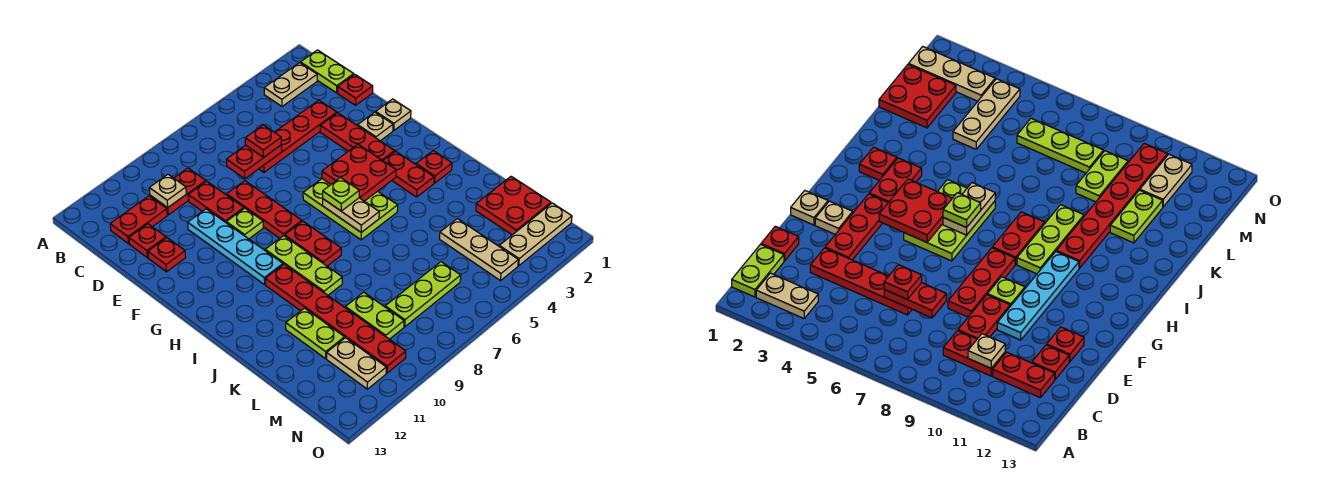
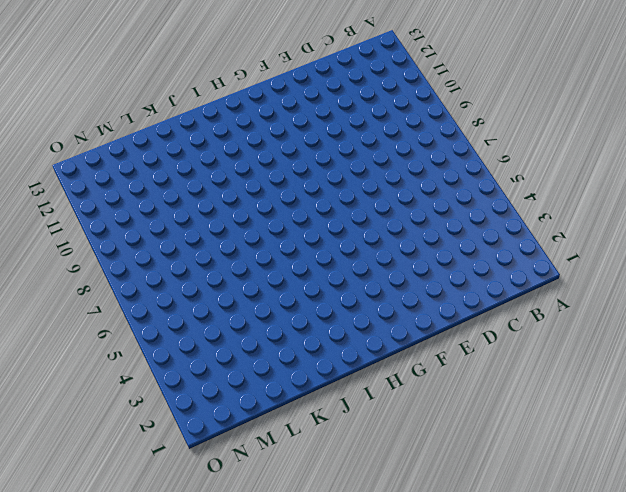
none -> lime plate B1:C1 level 1
none -> tan plate B2:B3 level 1
none -> red plate C9:C10 level 1
none -> red plate C11:C12 level 1

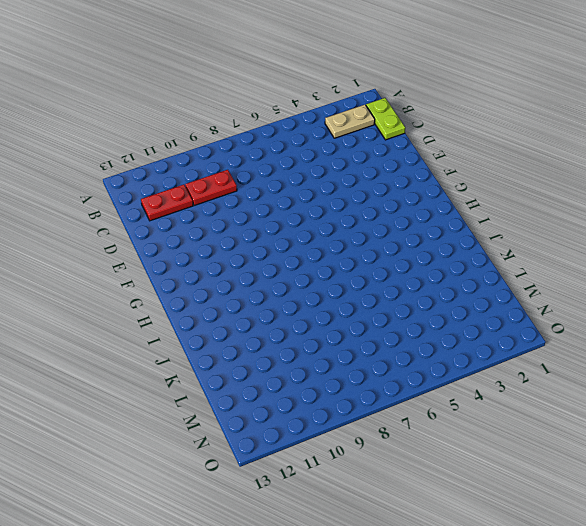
none -> red plate D1 level 1
none -> red plate D3:D6 level 1
none -> red plate D9:E9 level 1
none -> red plate D12 level 1

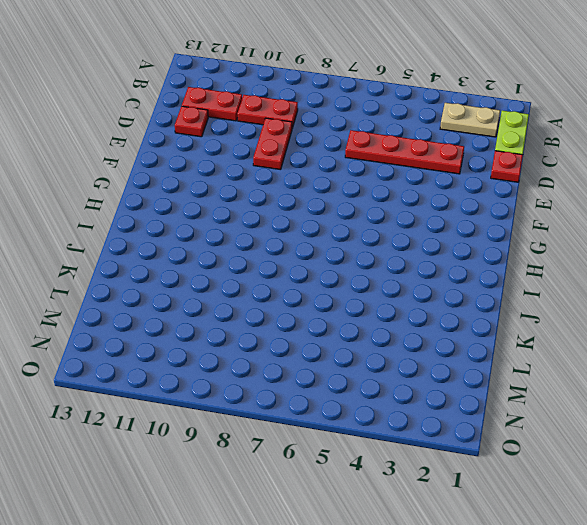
none -> red plate E3:G3 level 1
none -> red plate E8:G8 level 1
none -> cyan plate E10:H10 level 1
none -> red plate E12 level 1

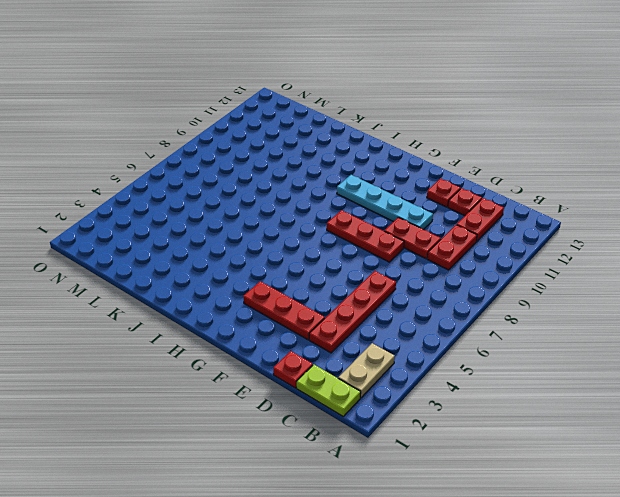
none -> tan plate F1 level 1
none -> tan plate F2 level 1
none -> lime plate F9 level 1
none -> lime plate G5:I6 level 1

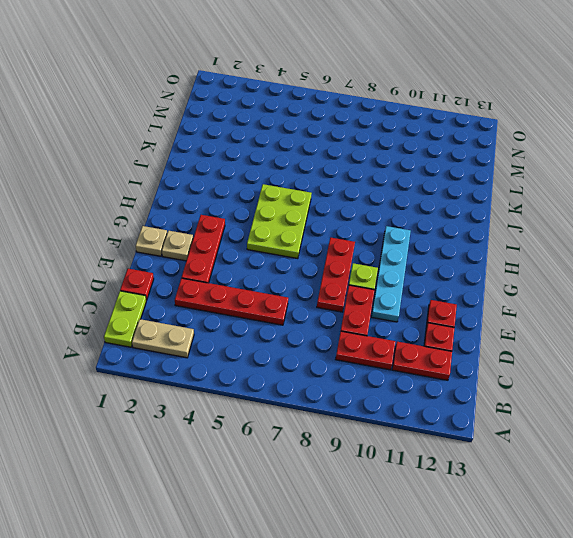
none -> red plate H3:I3 level 1
none -> red plate H8:I8 level 1
none -> lime plate H9:J9 level 1
none -> red plate I2 level 1

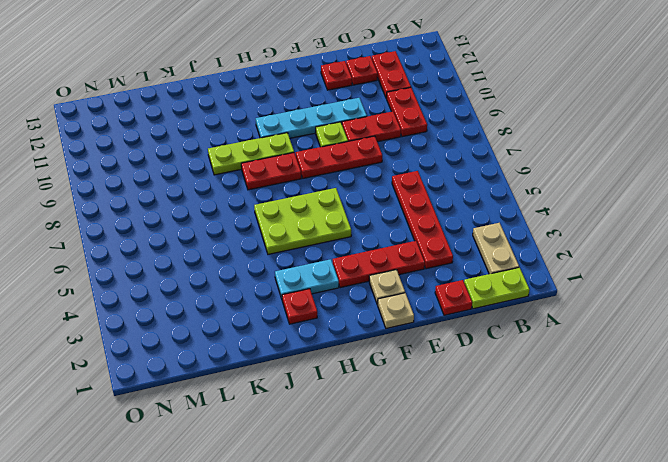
cyan plate H3:I3 level 1 -> red plate H3:I3 level 1
none -> red plate I10:N10 level 1
none -> lime plate K11:L11 level 1
none -> red plate L1:M2 level 1
none -> tan plate L4:N4 level 1

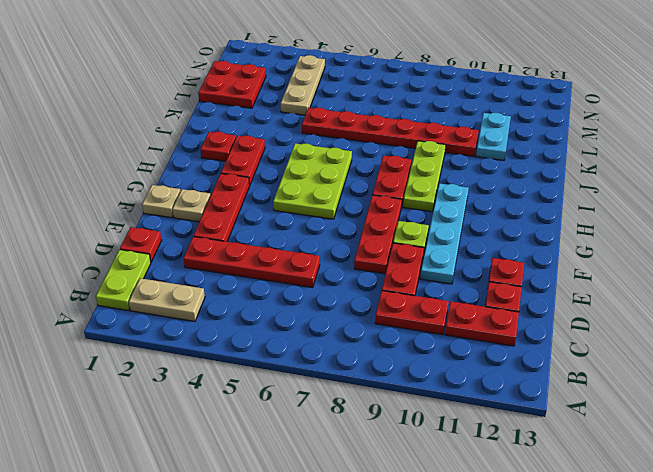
red plate K5:K10 level 1 -> red plate I10:N10 level 1
cyan plate K11:L11 level 1 -> lime plate K11:L11 level 1
none -> lime plate L9:M9 level 1
none -> lime plate M6:M8 level 1
none -> tan plate M11:N11 level 1
none -> tan plate N1:N3 level 1

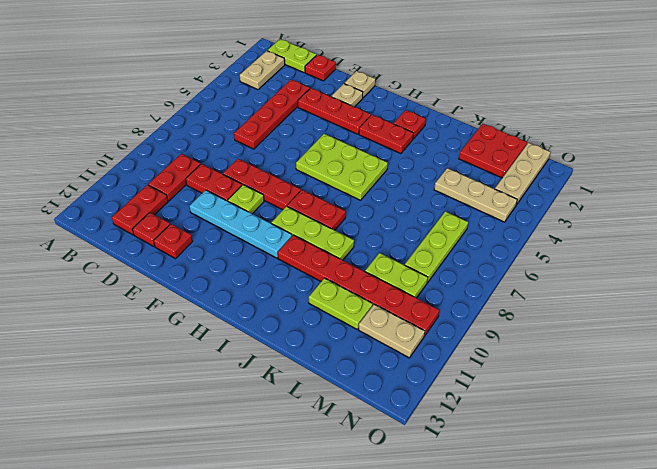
none -> tan plate C10 level 2
none -> red plate D6:D7 level 2
none -> red plate G4:H5 level 2
none -> tan plate H6:I6 level 2

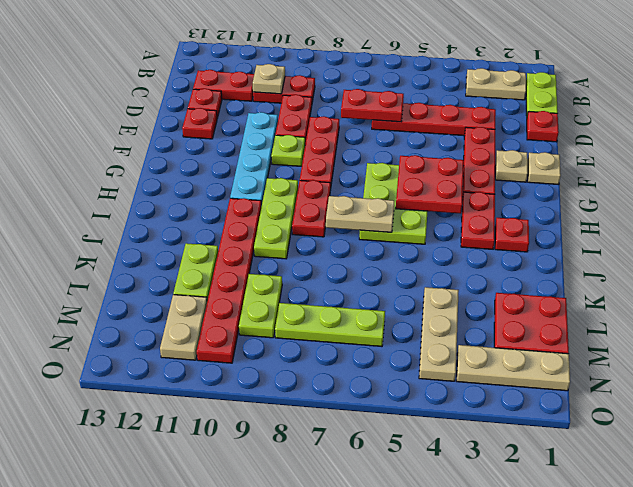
tan plate I6:I7 level 2 -> tan plate H6:I6 level 2
none -> red plate D6 level 3
none -> lime plate H6 level 3

